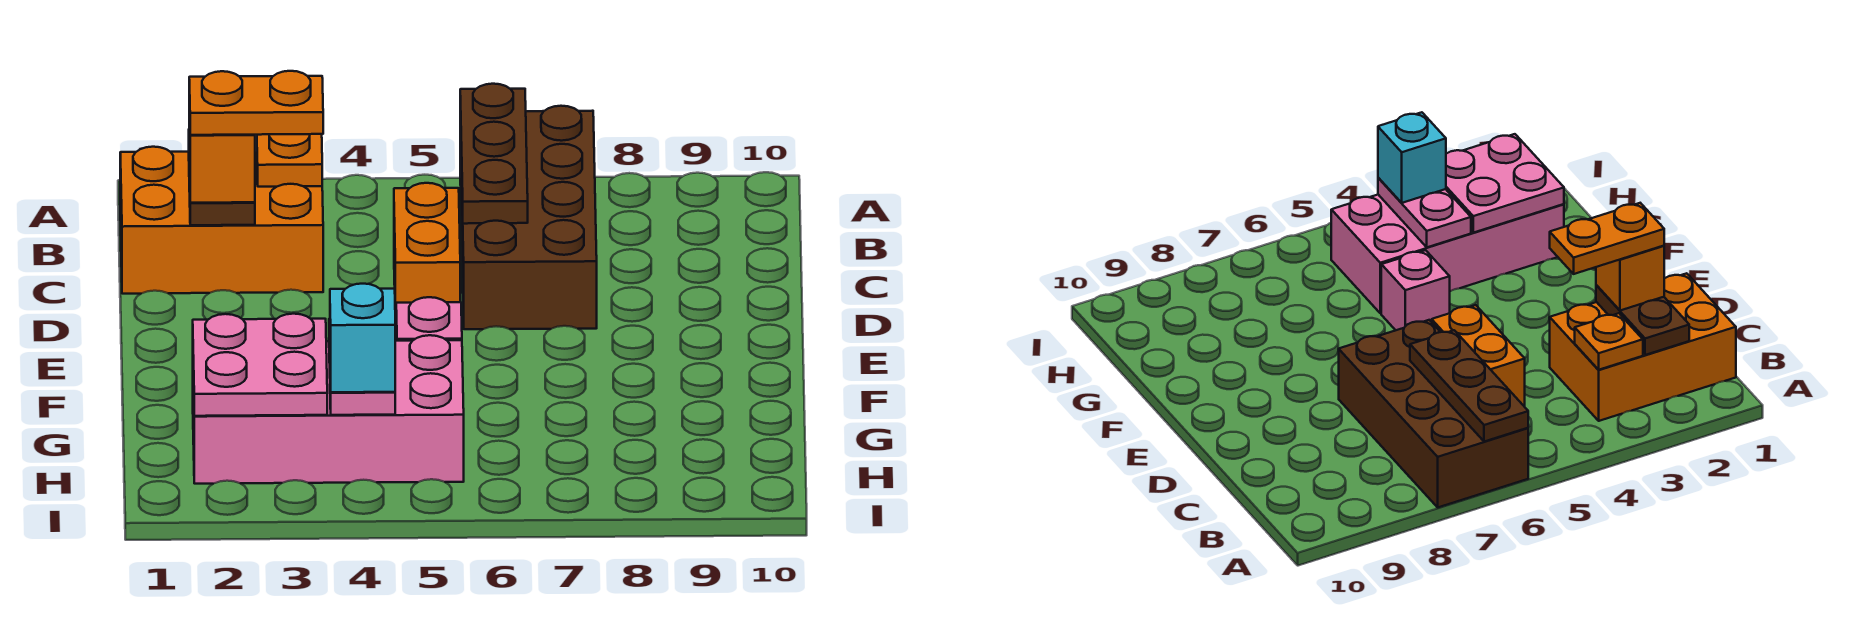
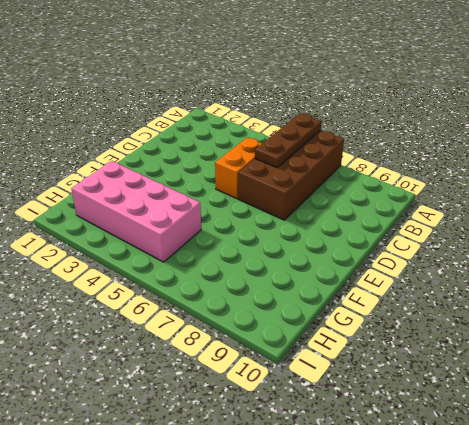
none -> orange brick B1:C3 level 1
none -> pink brick F5 level 1
none -> brown plate B2:C2 level 2

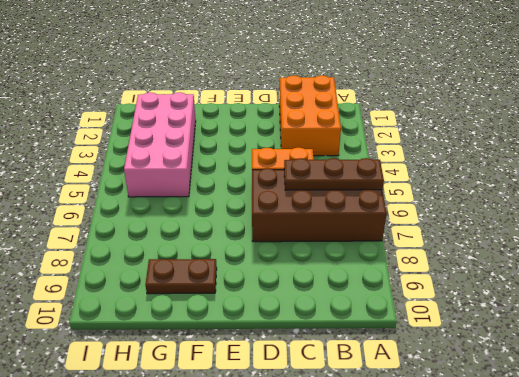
brown plate F9:G9 level 1 -> brown plate B2:C2 level 2
none -> pink brick F5 level 1
none -> orange plate B3 level 2
none -> pink plate G2:H3 level 2

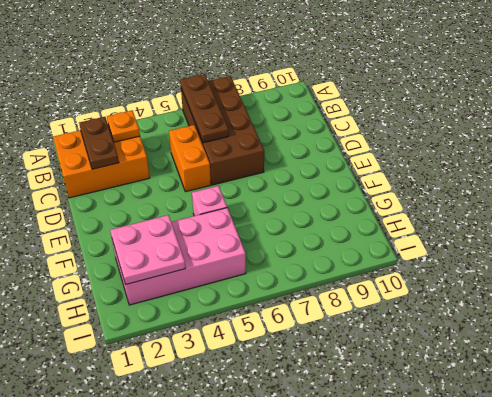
none -> pink plate G4:H4 level 2
none -> orange brick C2 level 3
none -> cyan brick H4 level 3

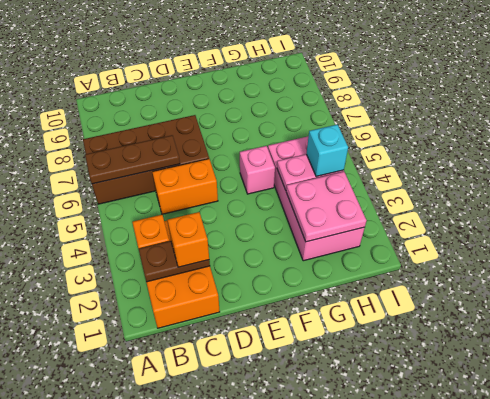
none -> orange plate C2:C3 level 4

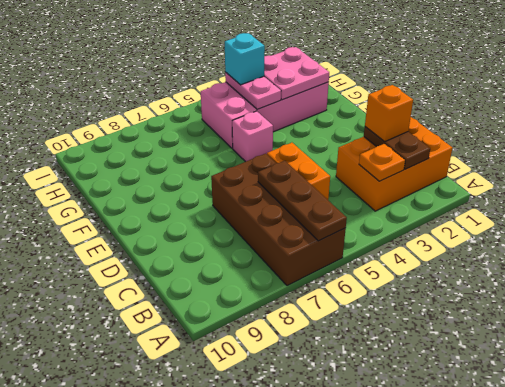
none -> orange plate C2:C3 level 4

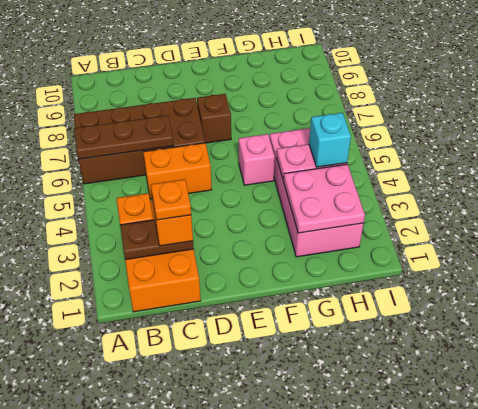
orange plate C2 level 4 -> orange plate C2:C3 level 4
brown brick E7 level 1 -> none

